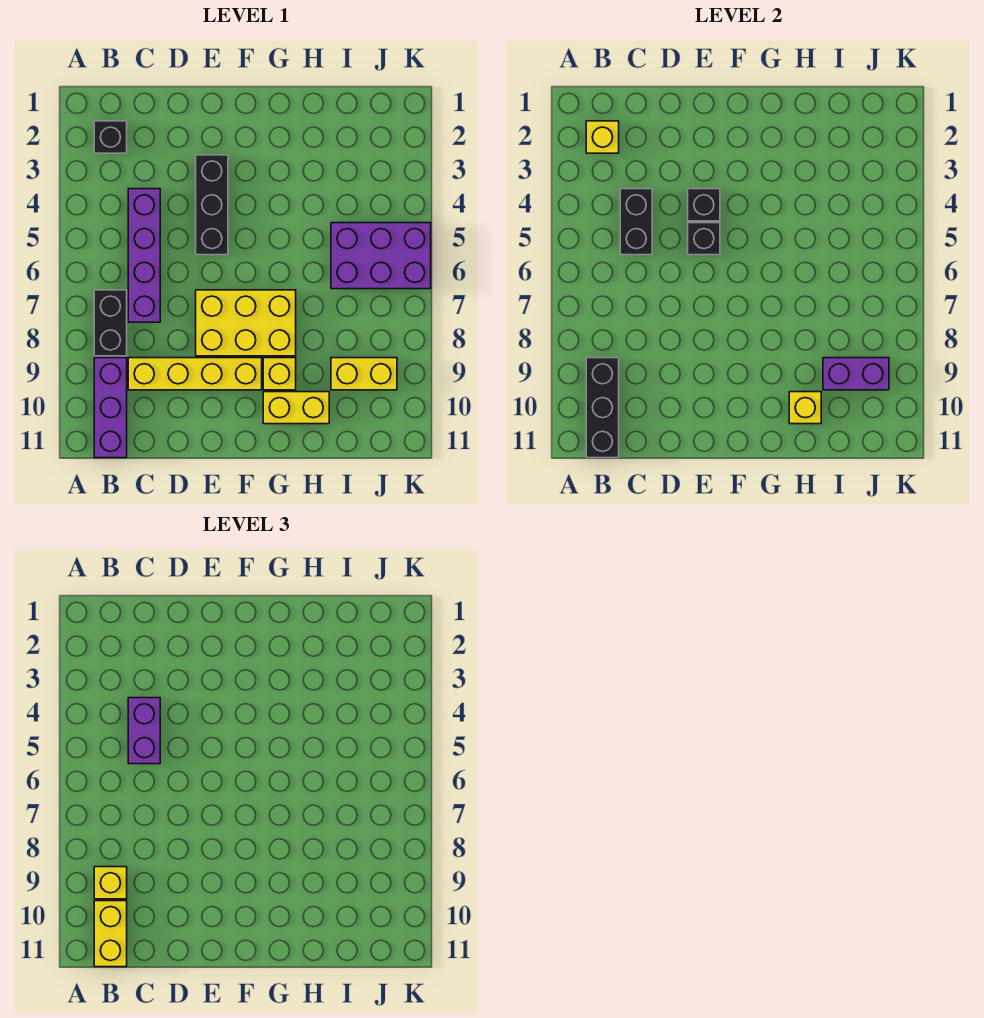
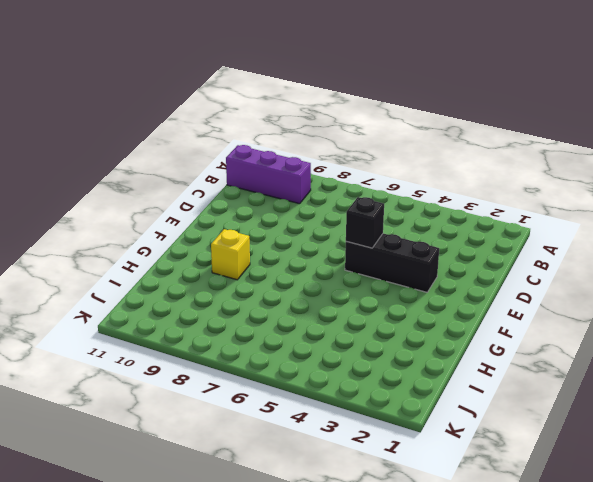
none -> black brick B2 level 1
none -> black brick B7:B8 level 1
none -> purple brick C4:C7 level 1

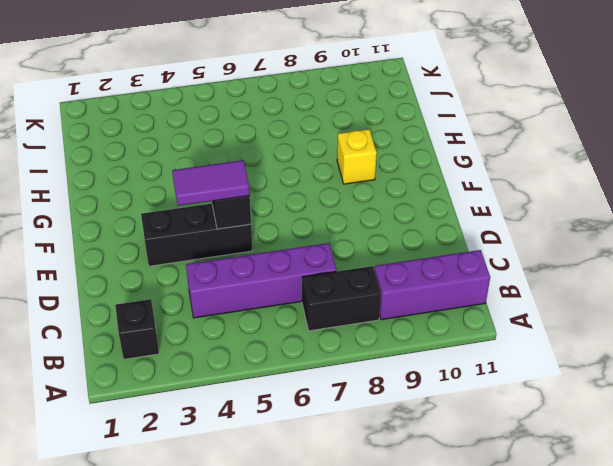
purple tile E4:E5 level 3 -> none
none -> yellow brick C9:F9 level 1
none -> yellow brick E7:G8 level 1
none -> yellow brick G10:H10 level 1

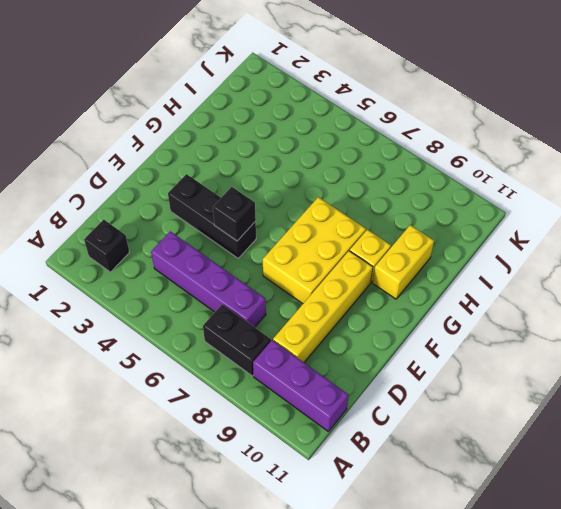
none -> purple brick I5:K6 level 1
none -> yellow brick I9:J9 level 1
none -> yellow brick B2 level 2

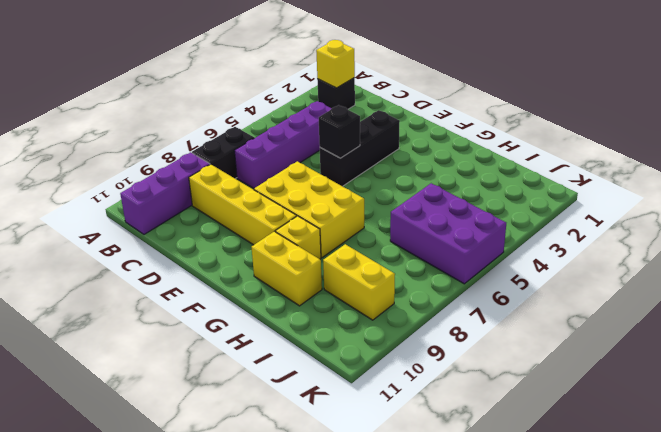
none -> black brick B9:B11 level 2
none -> black brick C4:C5 level 2
none -> black brick E4 level 2

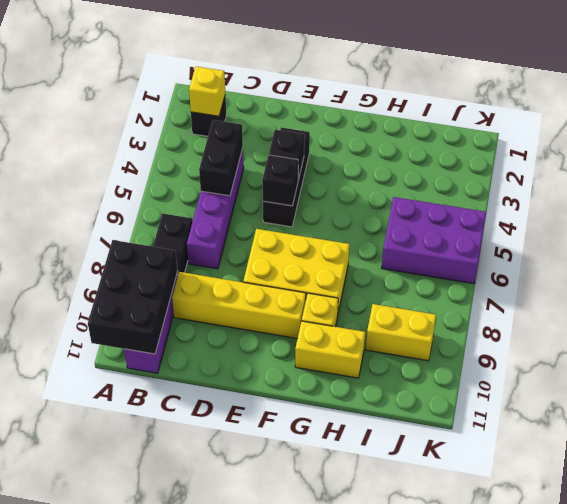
black brick A9:B11 level 2 -> black brick B9:B11 level 2
none -> yellow brick H10 level 2
none -> purple brick I9:J9 level 2
none -> yellow brick B9 level 3

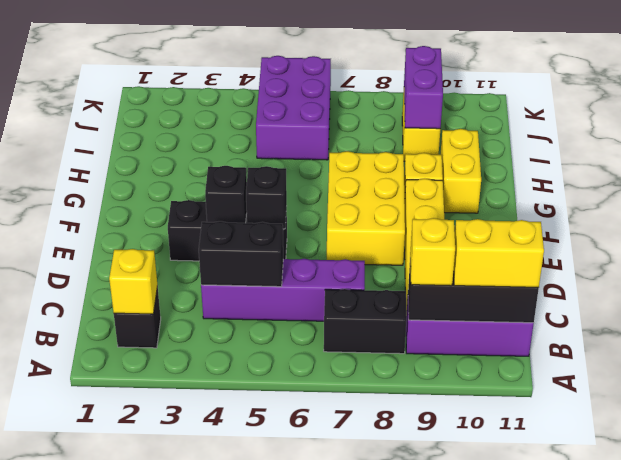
none -> yellow brick H10 level 2
none -> purple brick C4:C5 level 3

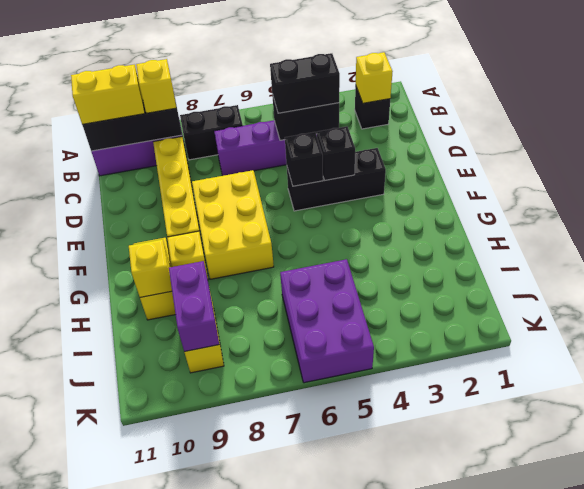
black brick C4:C5 level 3 -> purple brick C4:C5 level 3

